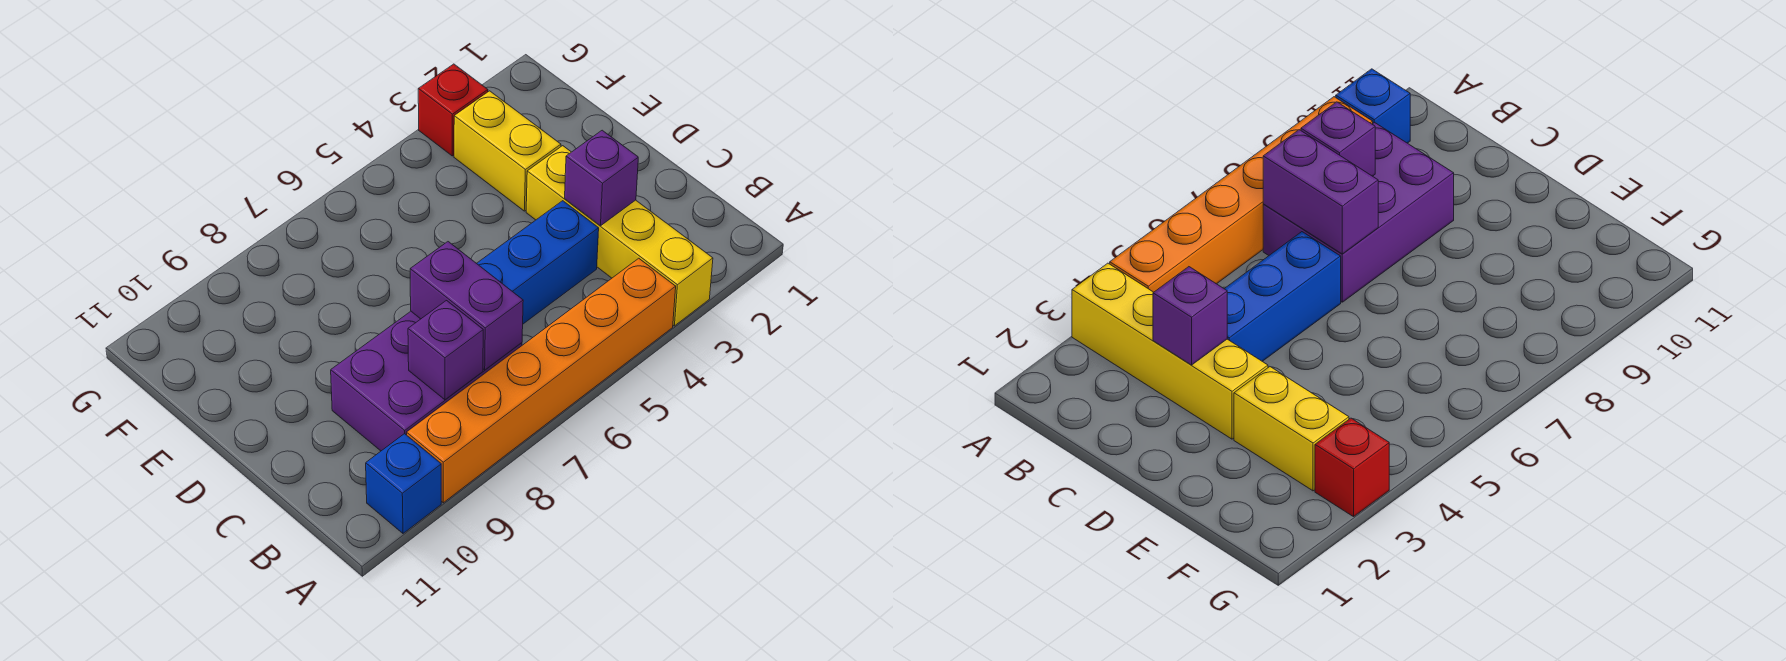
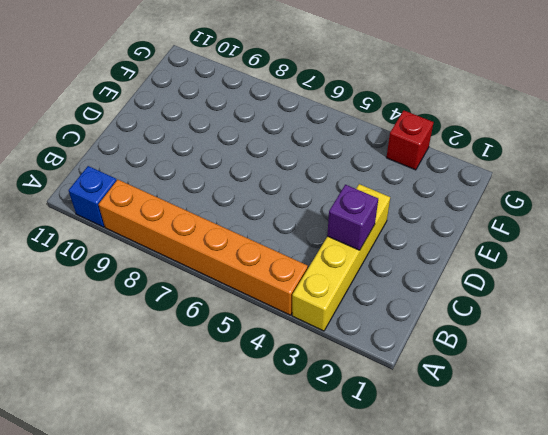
none -> purple brick B7:C9 level 1
none -> blue brick C4:C6 level 1

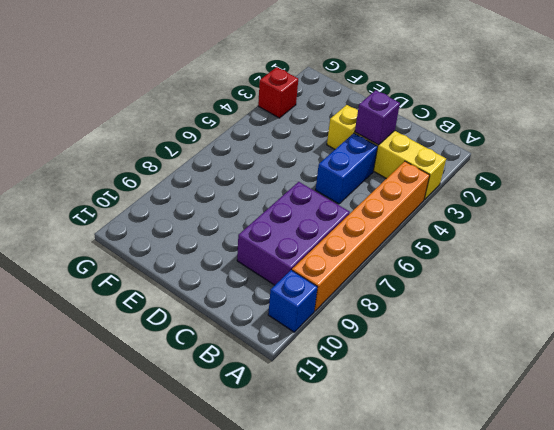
blue brick C4:C5 level 1 -> blue brick C4:C6 level 1
none -> yellow brick E3:F3 level 1
none -> purple brick B7:C7 level 2

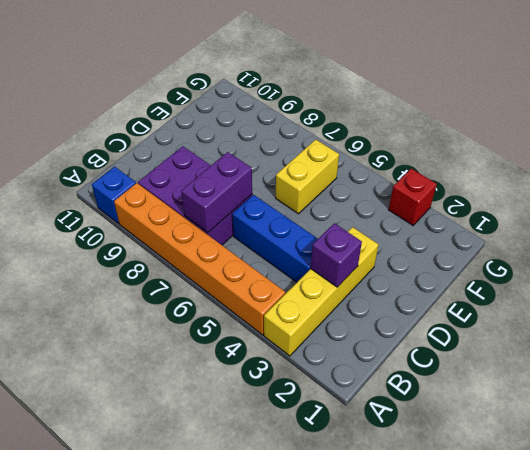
yellow brick E6:F6 level 1 -> yellow brick E3:F3 level 1
none -> purple brick B8 level 2

